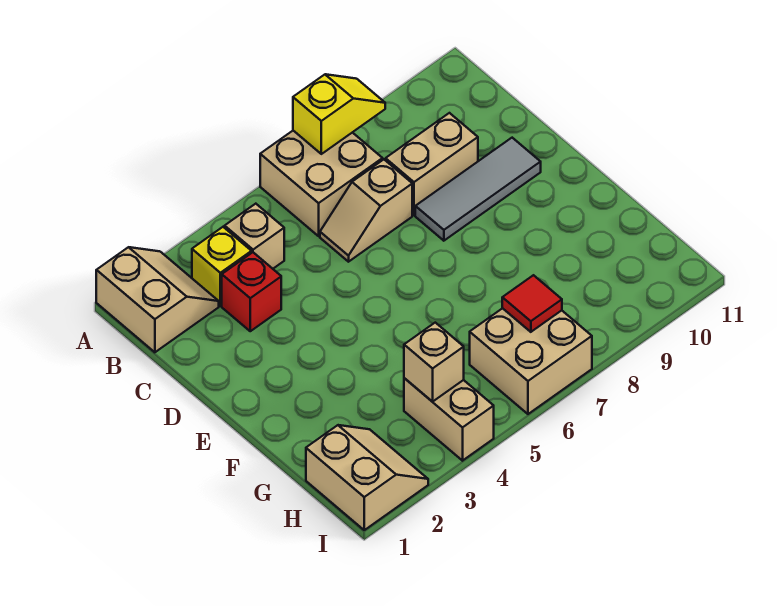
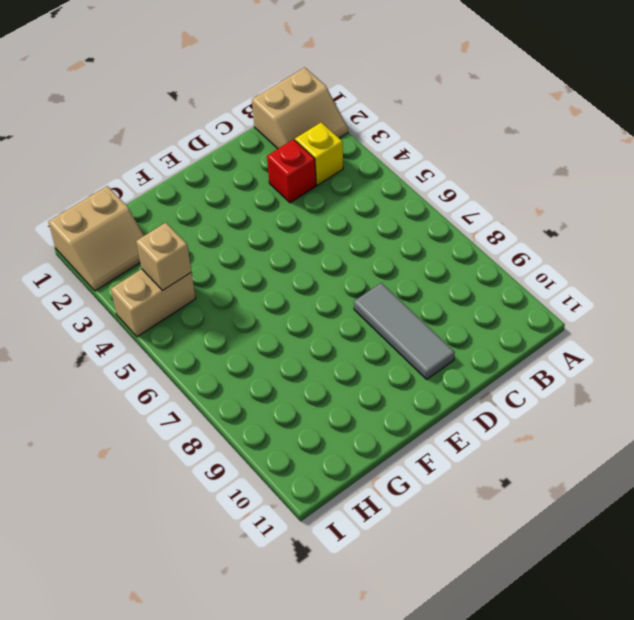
none -> tan brick A6:B7 level 1
none -> tan brick B4 level 1
none -> tan slope C6:C7 level 1 top 7

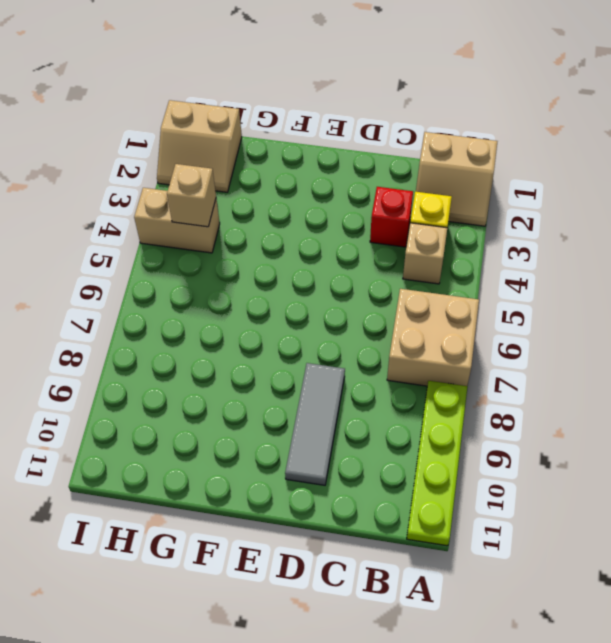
lime plate A8:A11 level 1 -> none
none -> tan slope C6:C7 level 1 top 7
none -> tan brick C8:C9 level 1
none -> tan brick H6:I7 level 1

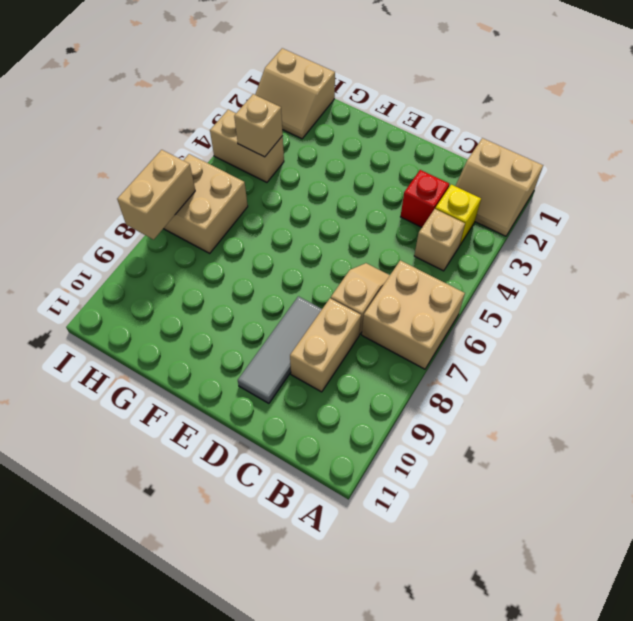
tan brick I7:I8 level 2 -> none
none -> yellow slope A7:A8 level 2 top 7
none -> red tile H7 level 2

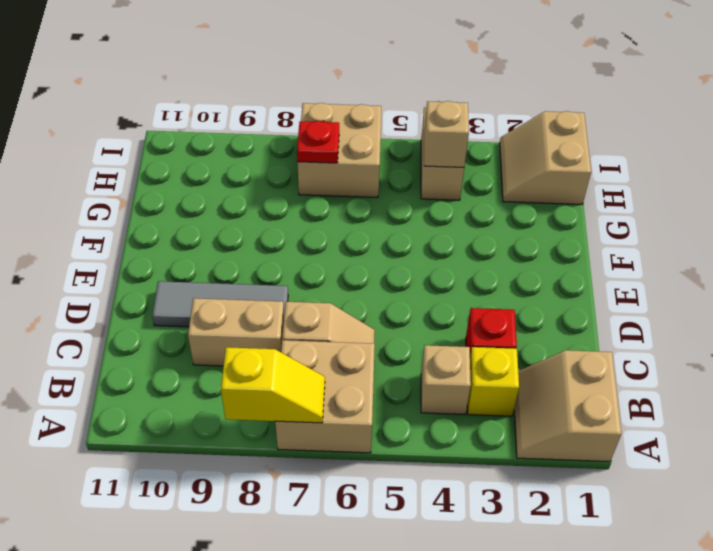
yellow slope A7:A8 level 2 top 8 -> yellow slope A7:A8 level 2 top 7
red plate H7 level 2 -> red tile H7 level 2

